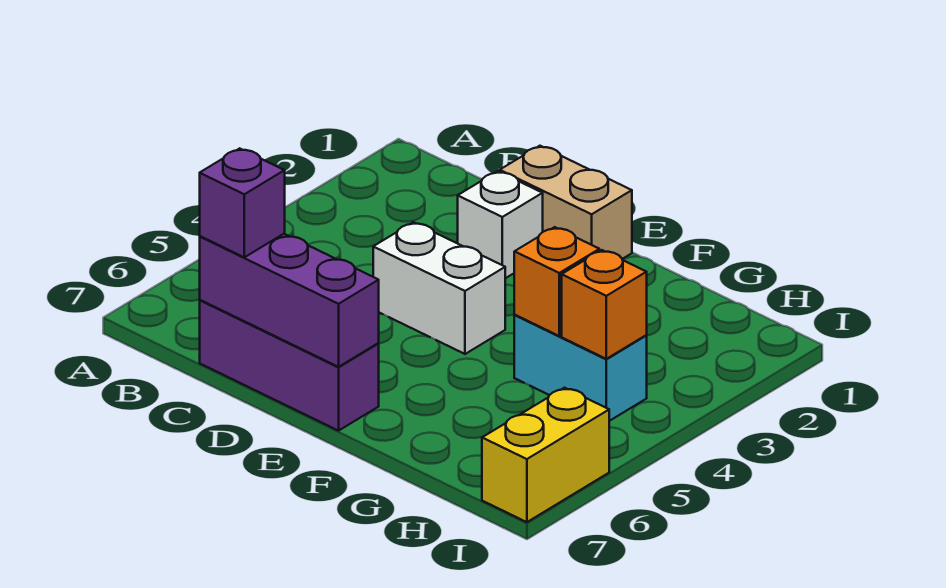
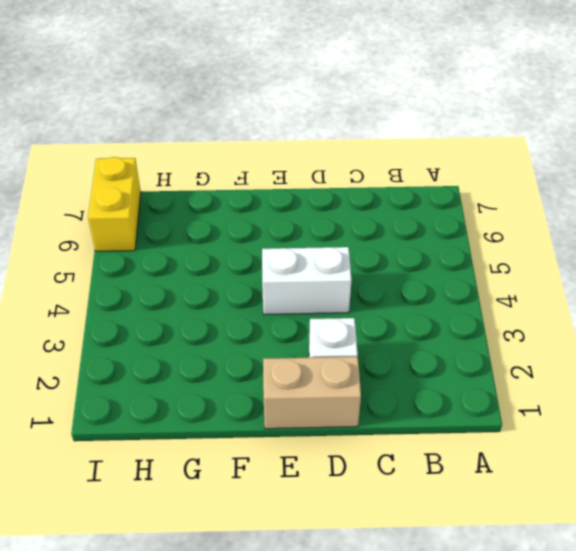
none -> purple brick C7:E7 level 1
none -> cyan brick G4:H4 level 1

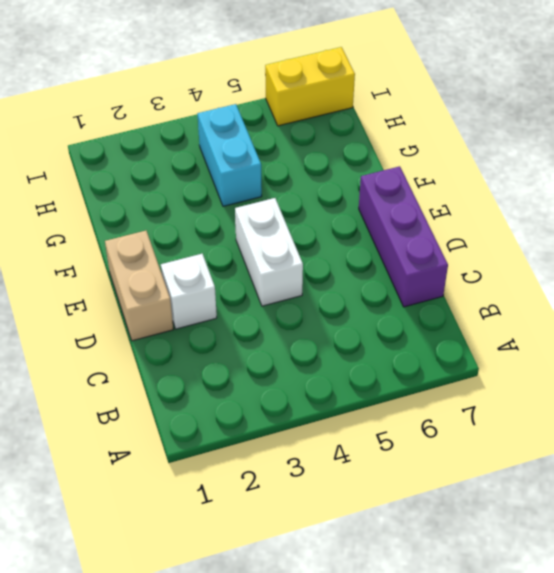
none -> purple brick C7:E7 level 2
none -> orange brick G4 level 2

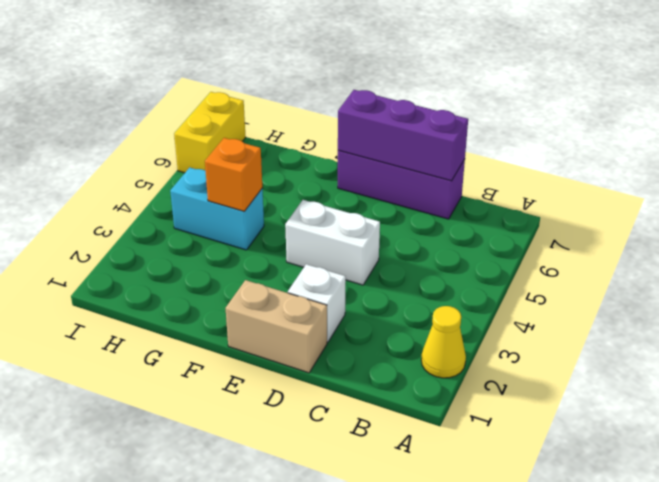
yellow cone A2 level 1 -> none
none -> orange brick H4 level 2
none -> purple brick C7 level 3

